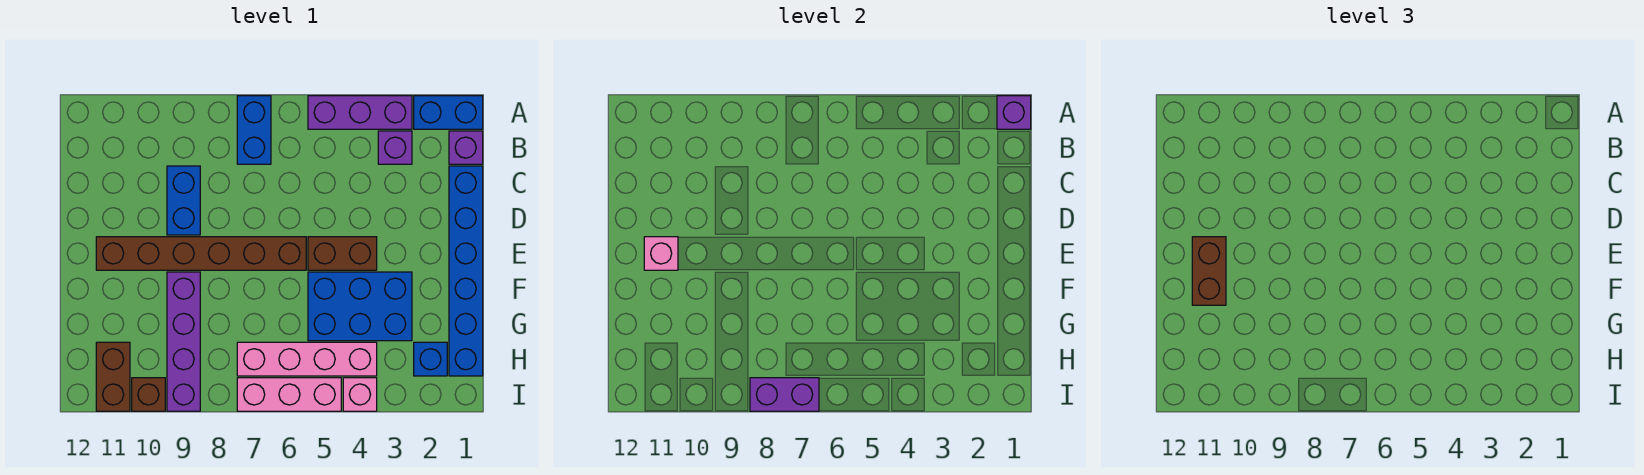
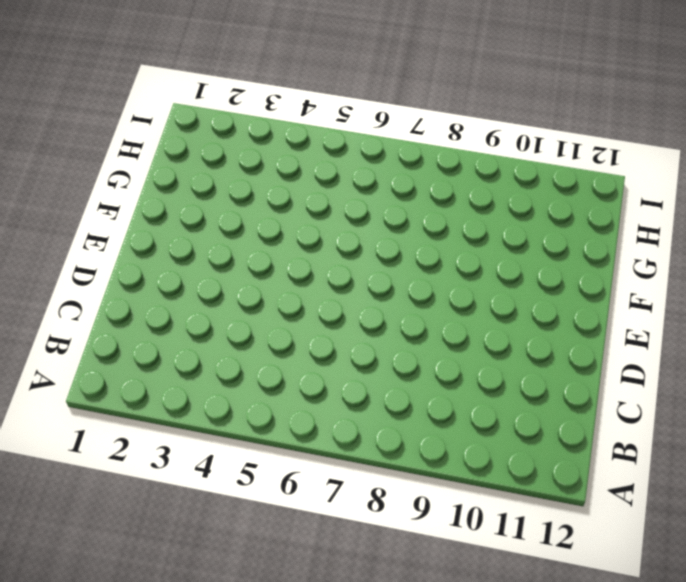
none -> blue brick A1:A2 level 1
none -> purple brick A3:A5 level 1
none -> blue brick A7:B7 level 1

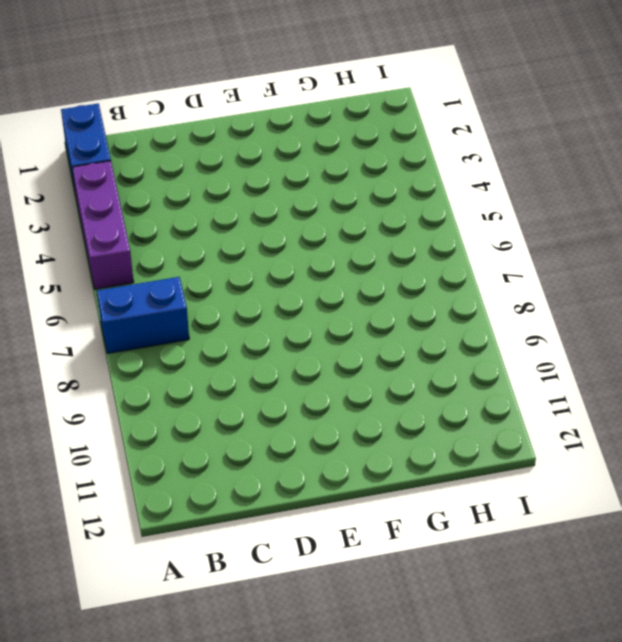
none -> purple brick B1 level 1
none -> purple brick B3 level 1
none -> blue brick C1:H1 level 1

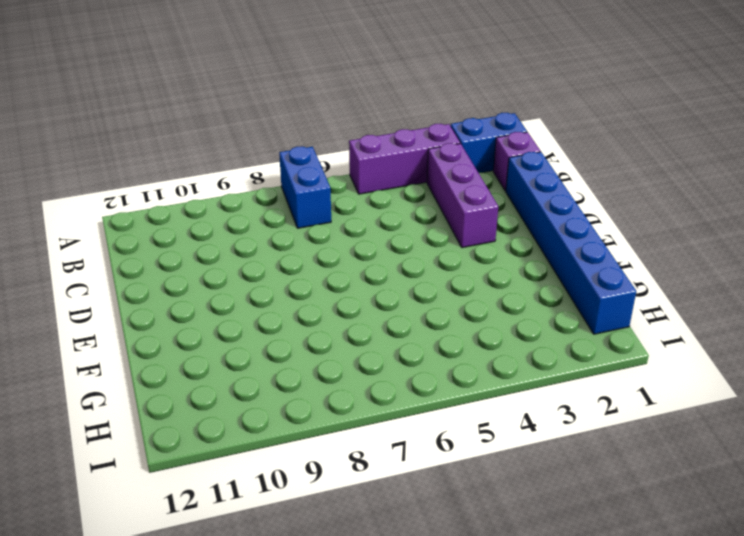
purple brick B3:D3 level 1 -> purple brick B3 level 1
none -> blue brick C9:D9 level 1
none -> brown brick E4:E5 level 1
none -> brown brick E6:E11 level 1

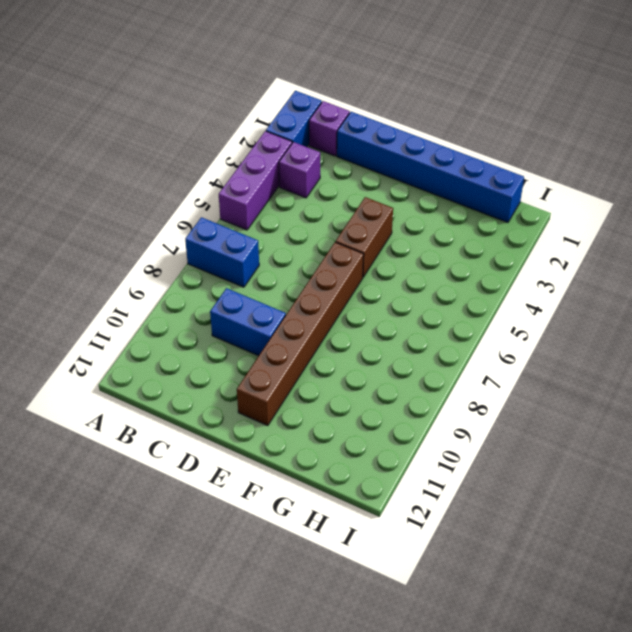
none -> blue brick F3:G5 level 1
none -> purple brick F9:I9 level 1
none -> blue brick H2 level 1

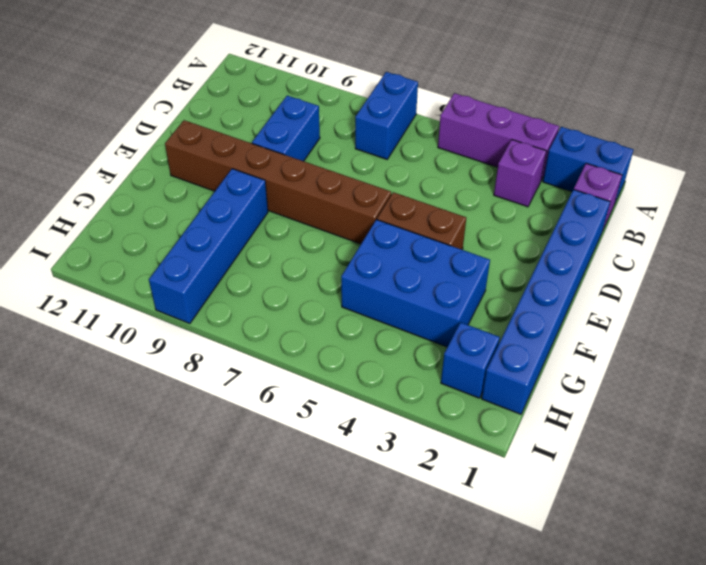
blue brick F9:I9 level 1 -> purple brick F9:I9 level 1
none -> pink brick H4:H7 level 1
none -> brown brick H11:I11 level 1
none -> pink brick I4 level 1

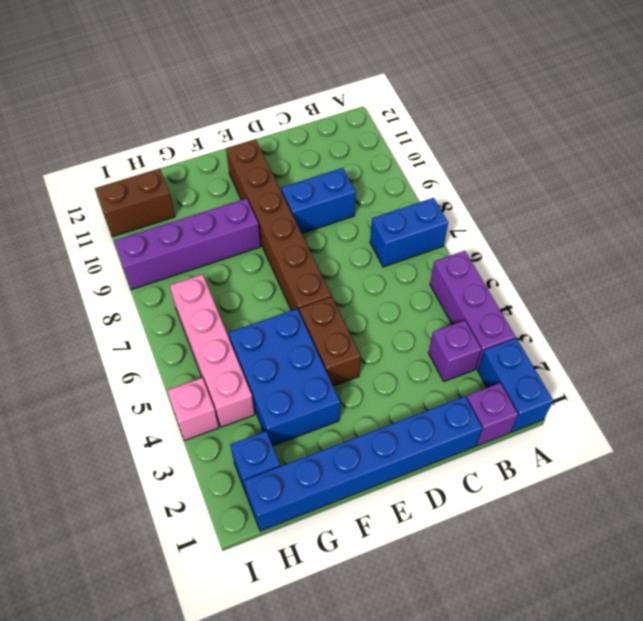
none -> pink brick I5:I7 level 1
none -> brown brick I10 level 1
none -> purple brick A1 level 2

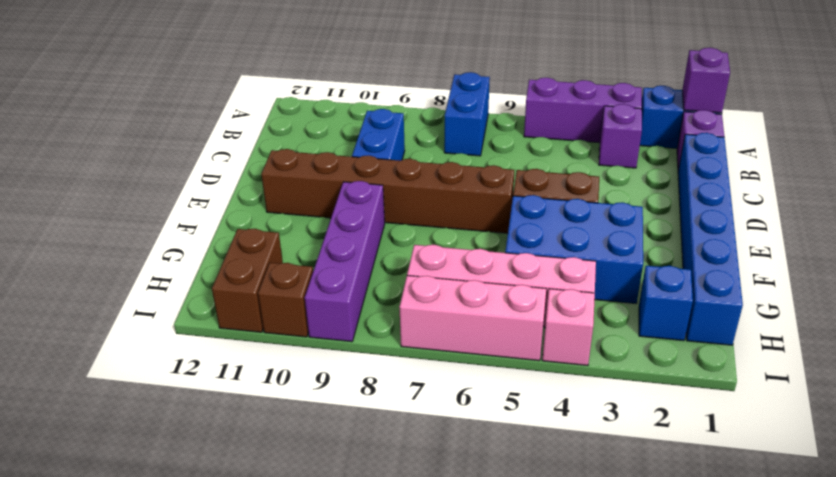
none -> pink brick E11 level 2
none -> purple brick I7:I8 level 2
none -> brown brick E11:F11 level 3

